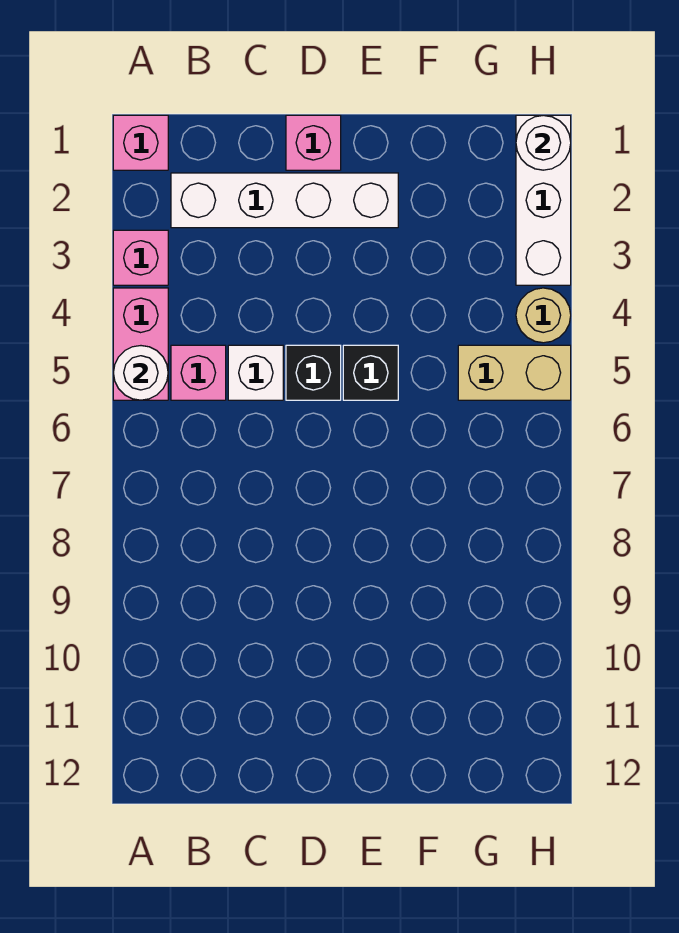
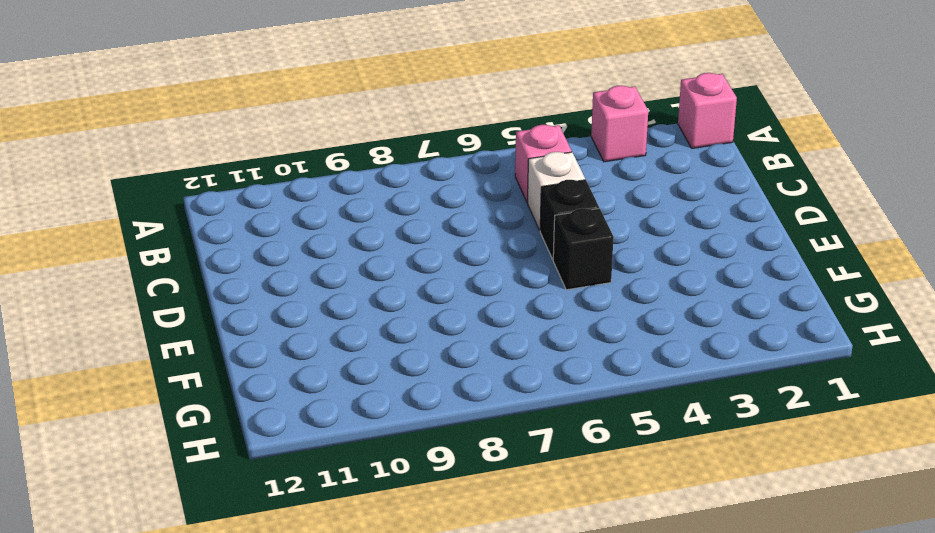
none -> pink brick A4:A5 level 1
none -> white brick B2:E2 level 1
none -> pink brick D1 level 1

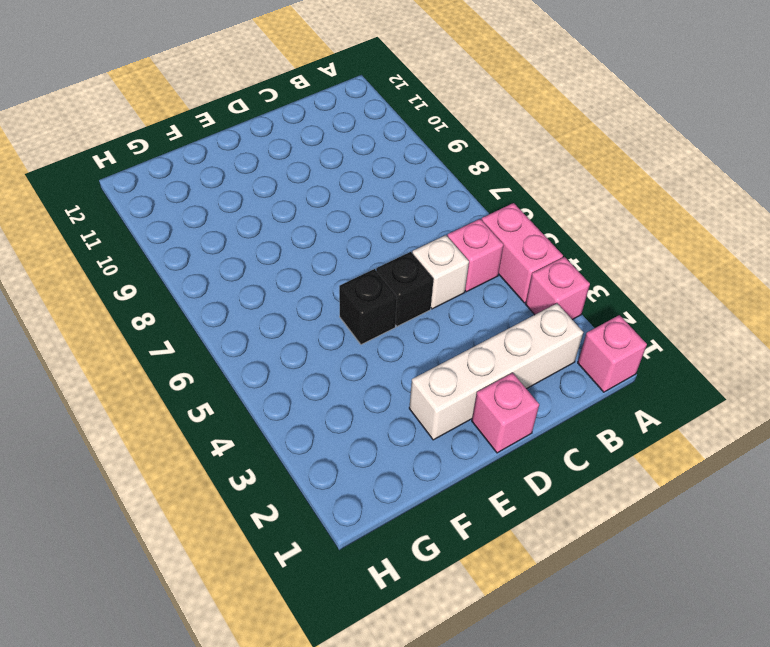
none -> tan brick G5:H5 level 1
none -> white brick H1:H3 level 1
none -> tan round brick H4 level 1

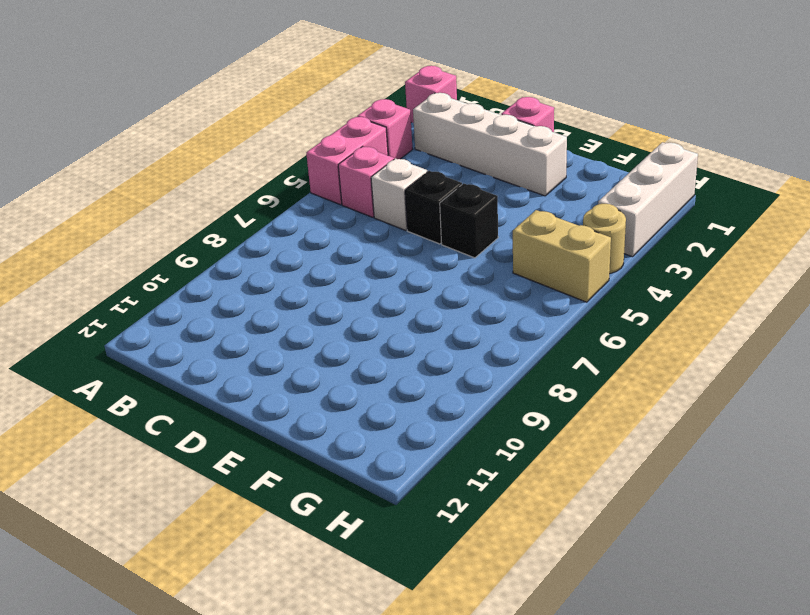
none -> white round brick A5 level 2
none -> white round brick H1 level 2

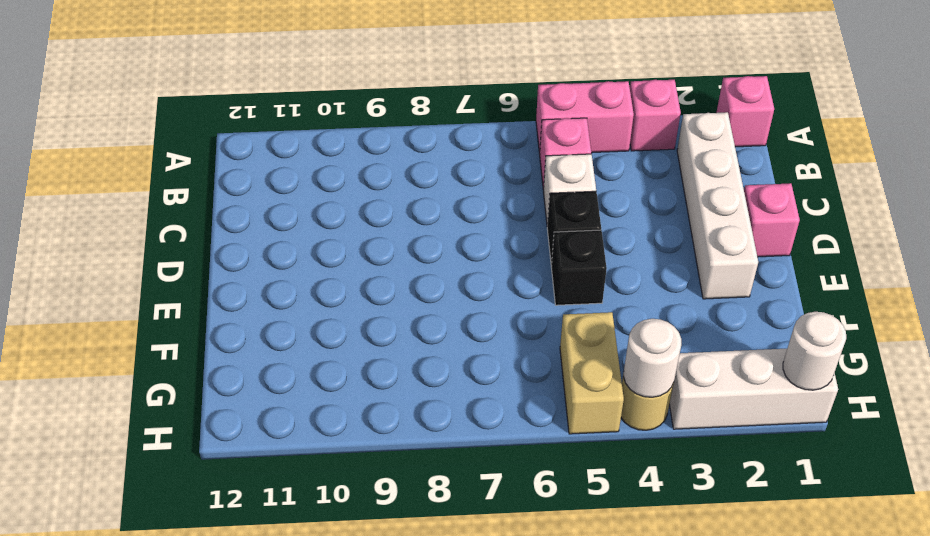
white round brick H4 level 2 -> white round brick A5 level 2

